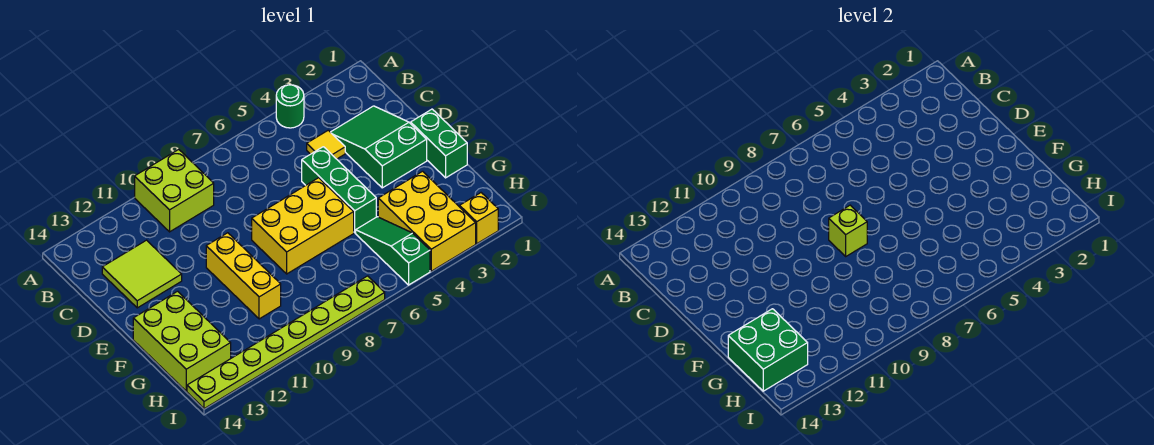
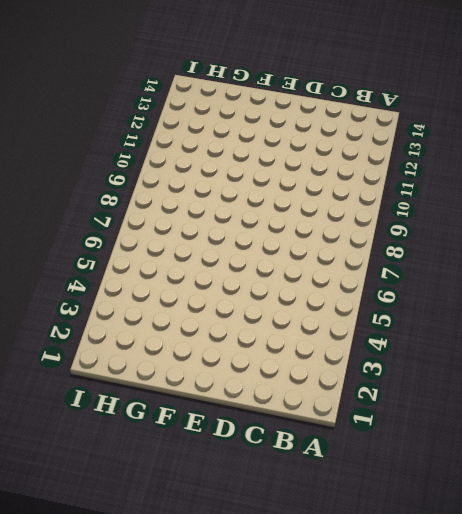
none -> green round brick A4 level 1
none -> lime brick A9:B10 level 1
none -> green slope C2:E3 level 1 top E

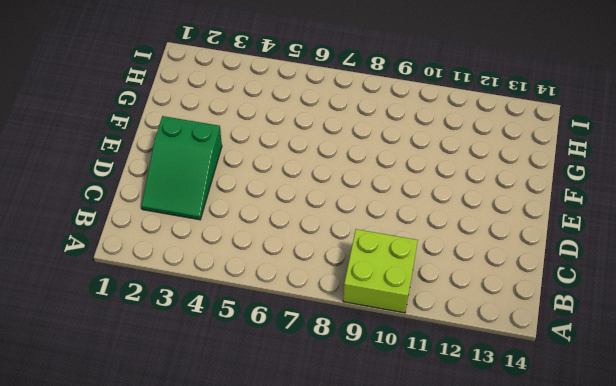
none -> green round brick A4 level 1
none -> yellow tile C4 level 1
none -> lime tile C12:D13 level 1

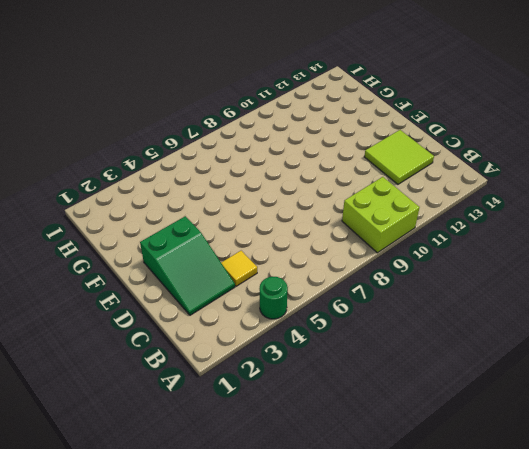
none -> green brick D5:F5 level 1
none -> green brick E1:F1 level 1
none -> yellow brick E6:F8 level 1

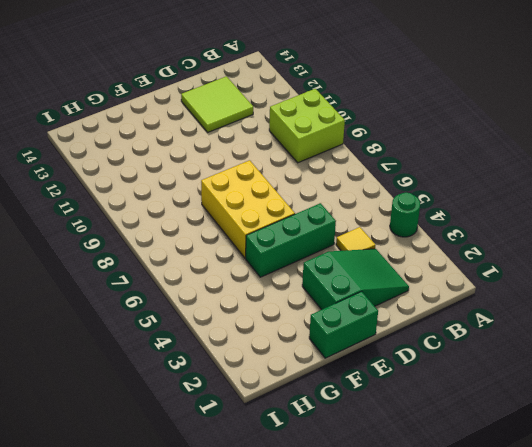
none -> yellow brick E10:G10 level 1
none -> lime brick F13:H14 level 1
none -> yellow brick G3:I4 level 1

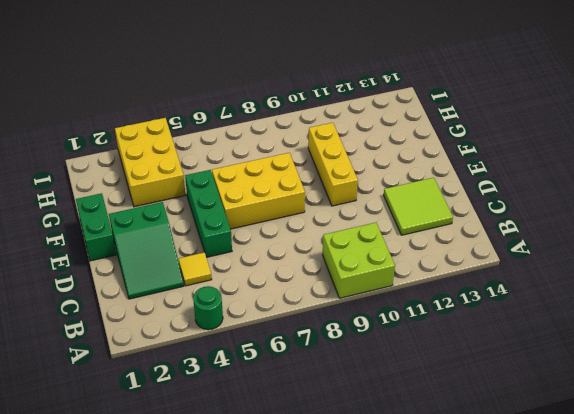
none -> lime brick F13:H14 level 1
none -> green slope G5:I5 level 1 top I
none -> yellow brick I2 level 1

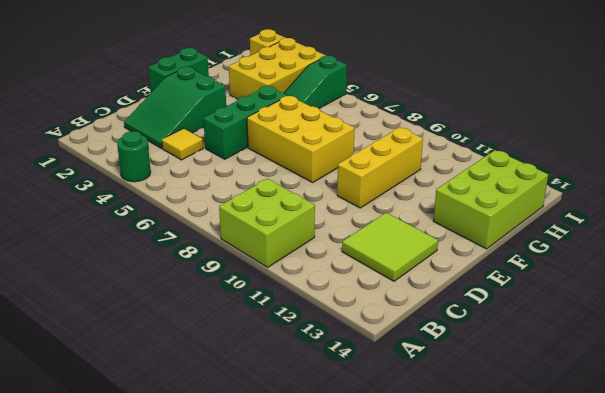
none -> lime plate I7:I14 level 1
none -> lime brick E8 level 2
none -> green brick G13:H14 level 2

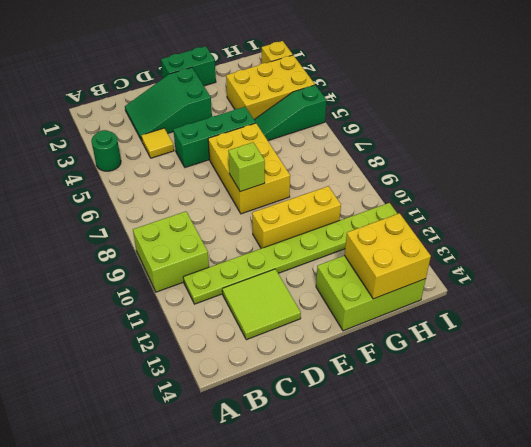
lime plate B11:I11 level 1 -> lime plate I7:I14 level 1
yellow brick G13:H14 level 2 -> green brick G13:H14 level 2

